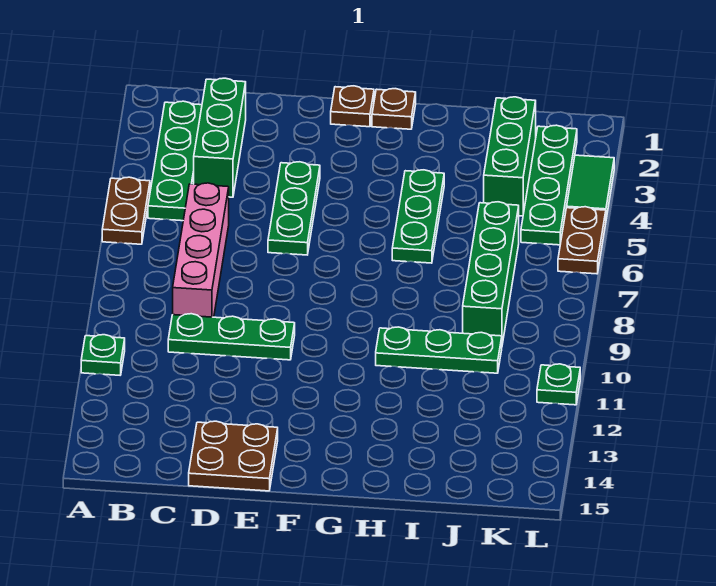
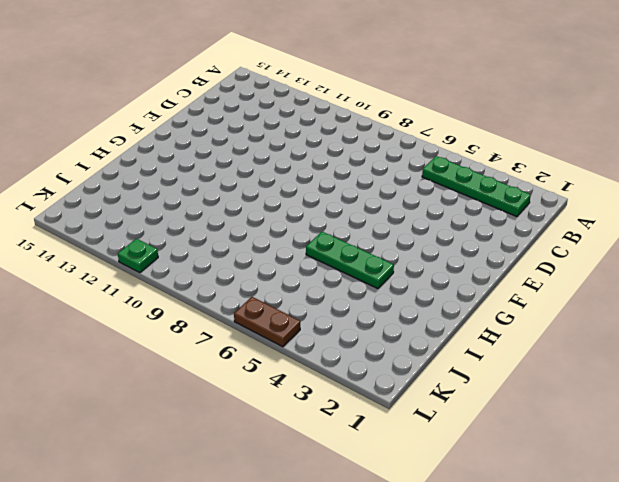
none -> brown plate A5:A6 level 1
none -> green plate A11 level 1
none -> green brick C2:C4 level 1

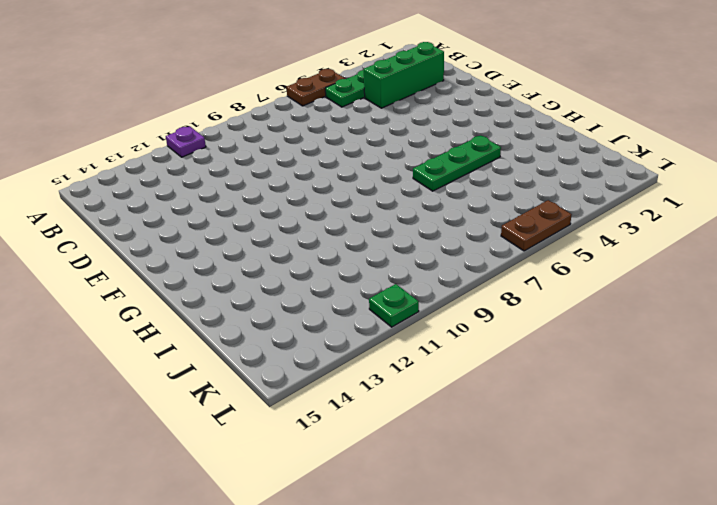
purple plate A11 level 1 -> green plate A11 level 1
none -> pink brick C6:C9 level 1
none -> green plate C10:E10 level 1
none -> brown plate D14:E15 level 1

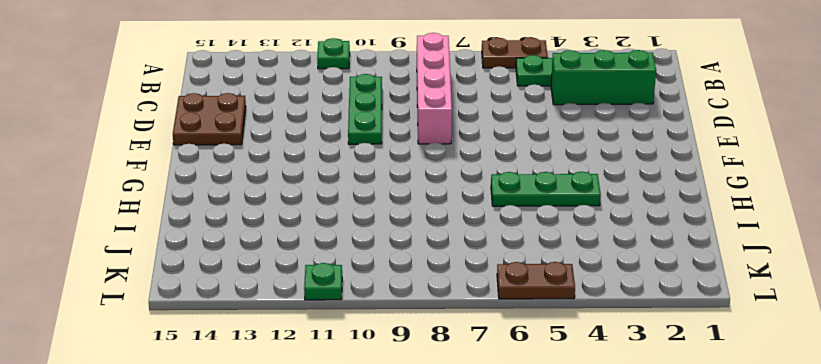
pink brick B8:E8 level 1 -> pink brick C6:C9 level 1
none -> green plate E4:E6 level 1
none -> brown plate F1 level 1
none -> brown plate G1 level 1

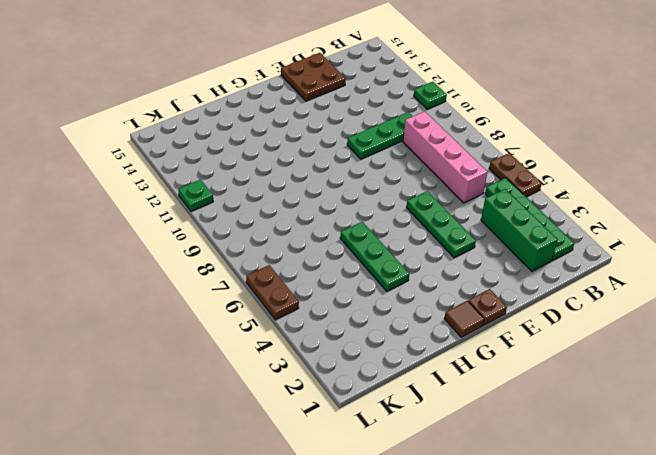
brown tile G1 level 1 -> brown plate G1 level 1
none -> green plate H10:J10 level 1
none -> green brick J2:J4 level 1
none -> green brick J6:J9 level 1

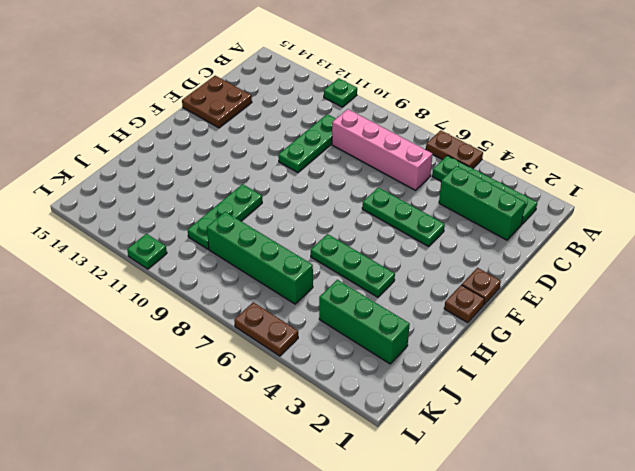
none -> green plate K2:K5 level 1
none -> green tile L3:L4 level 1

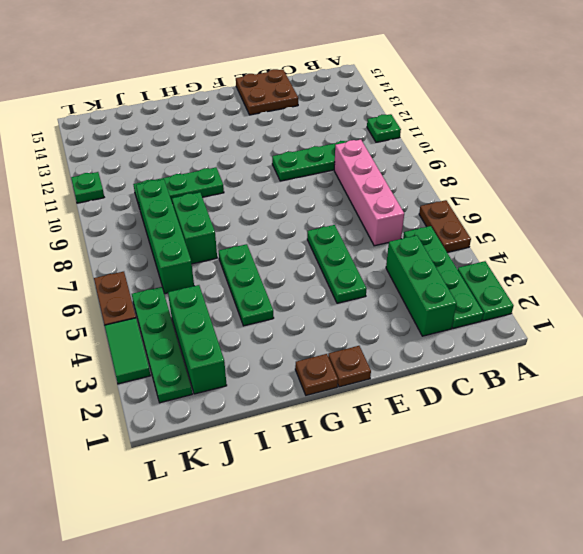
green plate A2:A3 level 1 -> none
green brick I7:I8 level 1 -> none

